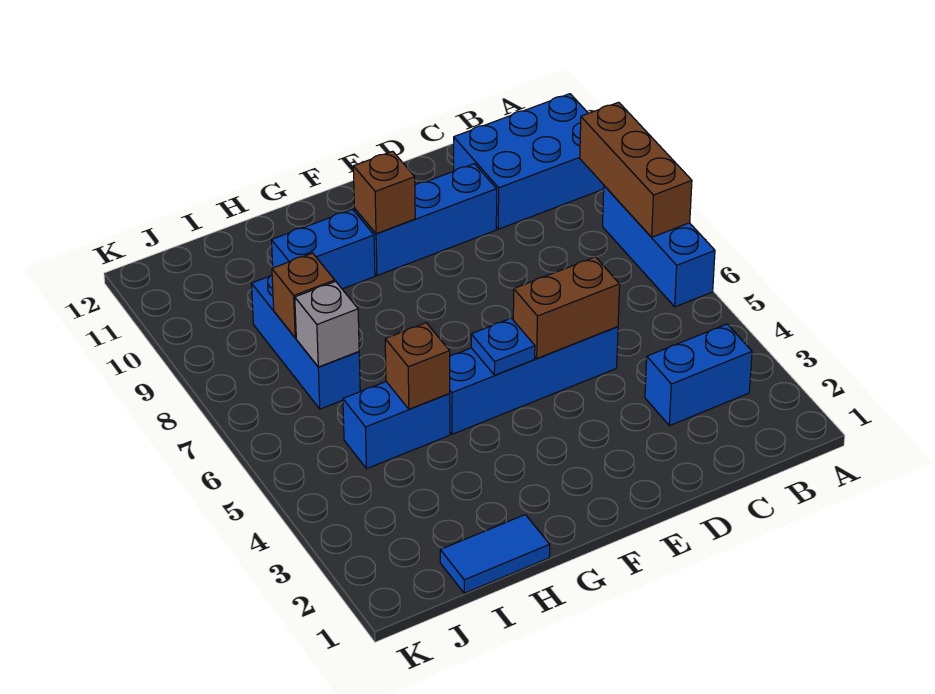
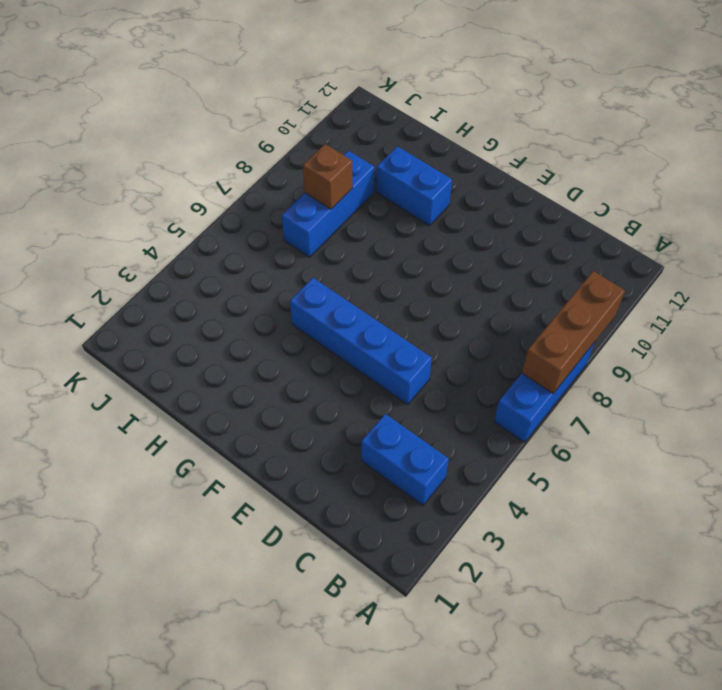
none -> blue brick A10:C11 level 1
none -> blue brick D10:F10 level 1
none -> blue tile H1:I1 level 1

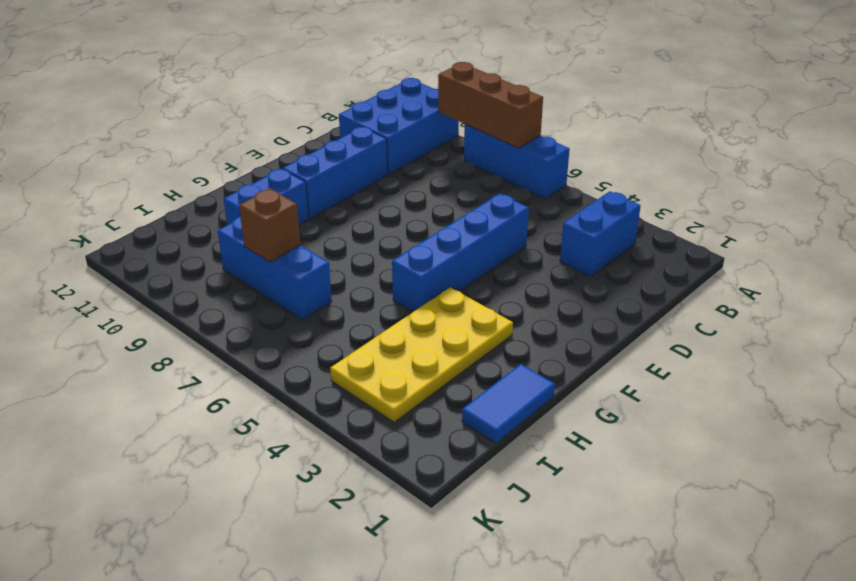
yellow plate G3:J4 level 1 -> none
none -> blue brick H5:I5 level 1
none -> brown brick D5:E5 level 2
none -> blue plate F5 level 2

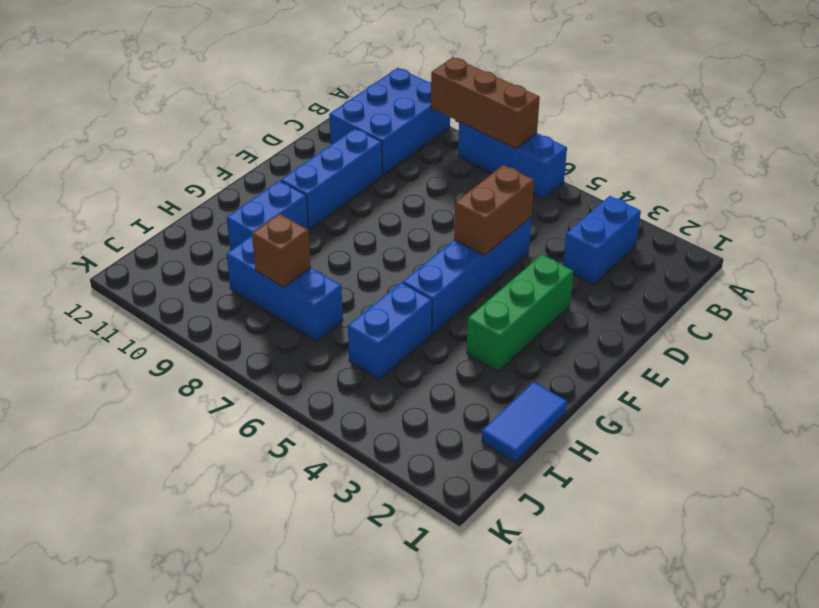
green brick E3:G3 level 1 -> none
none -> blue plate F5 level 2
none -> brown brick F10 level 2
none -> brown brick H5 level 2

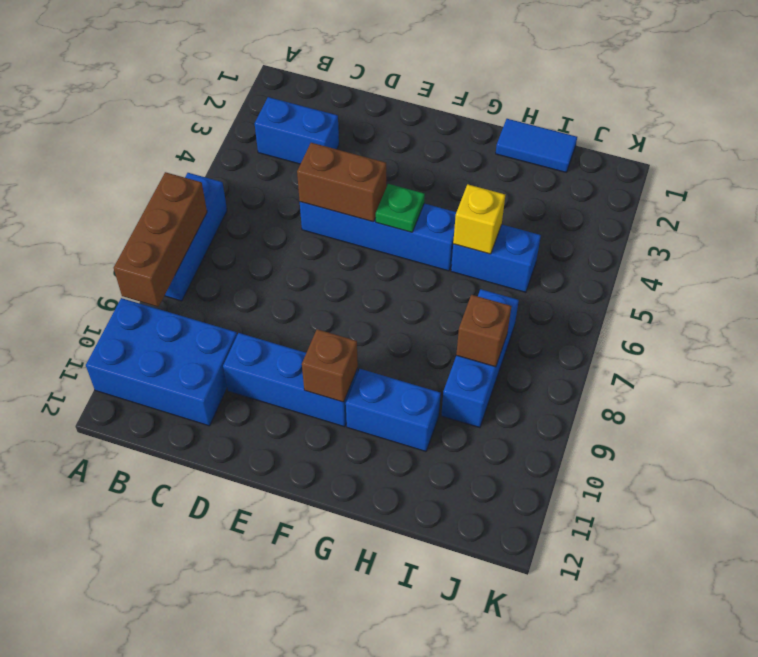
green plate F5 level 2 -> blue plate F5 level 2
yellow brick H5 level 2 -> brown brick H5 level 2
none -> grey brick I7 level 2

